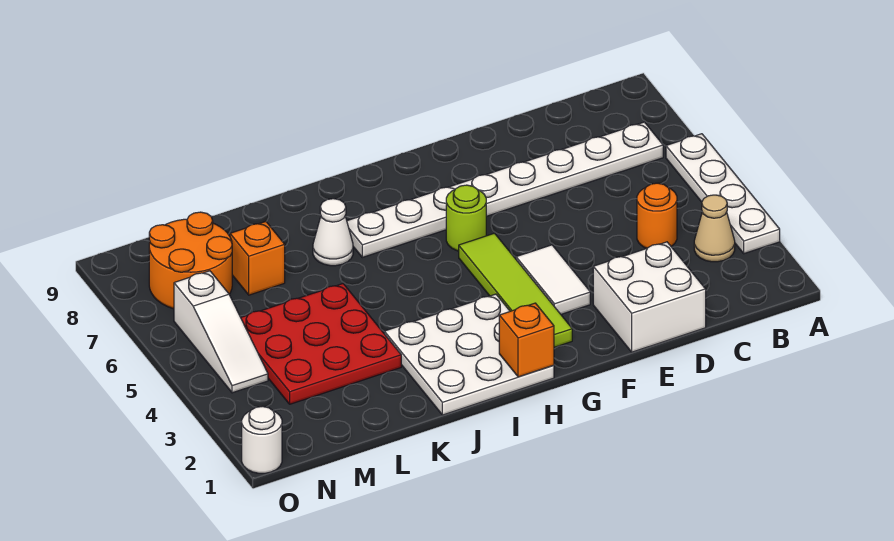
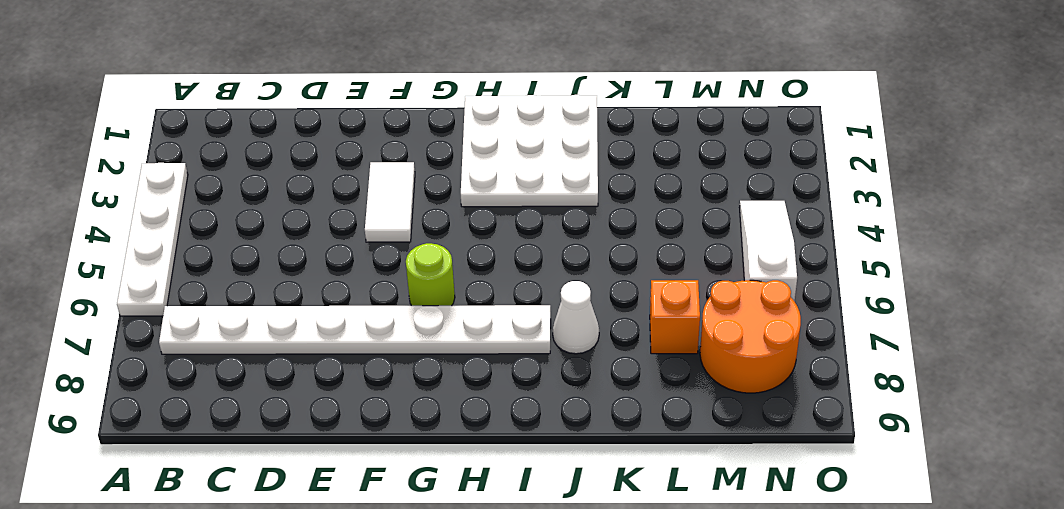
none -> tan cone B3 level 1
none -> orange round brick C4 level 1
none -> white brick D1:E2 level 1

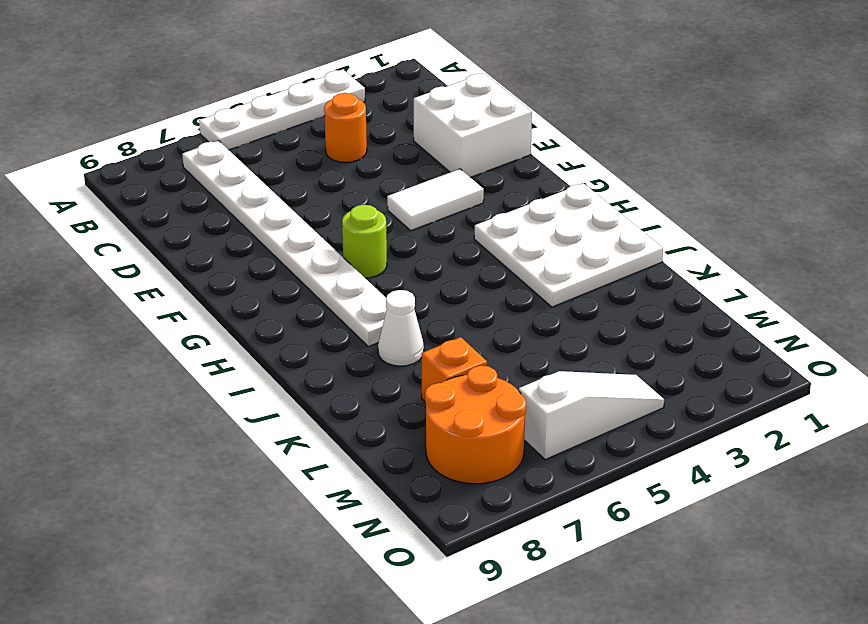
none -> tan cone B3 level 1
none -> lime tile G2:G5 level 1
none -> red plate K3:M5 level 1

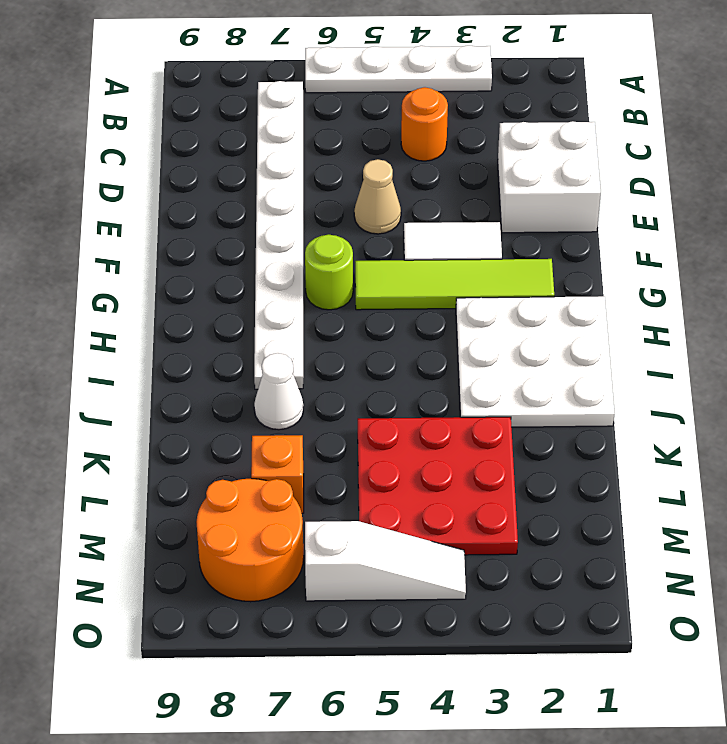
tan cone E5 level 1 -> tan cone B3 level 1
none -> white round brick O1 level 1
none -> orange brick H1 level 2

